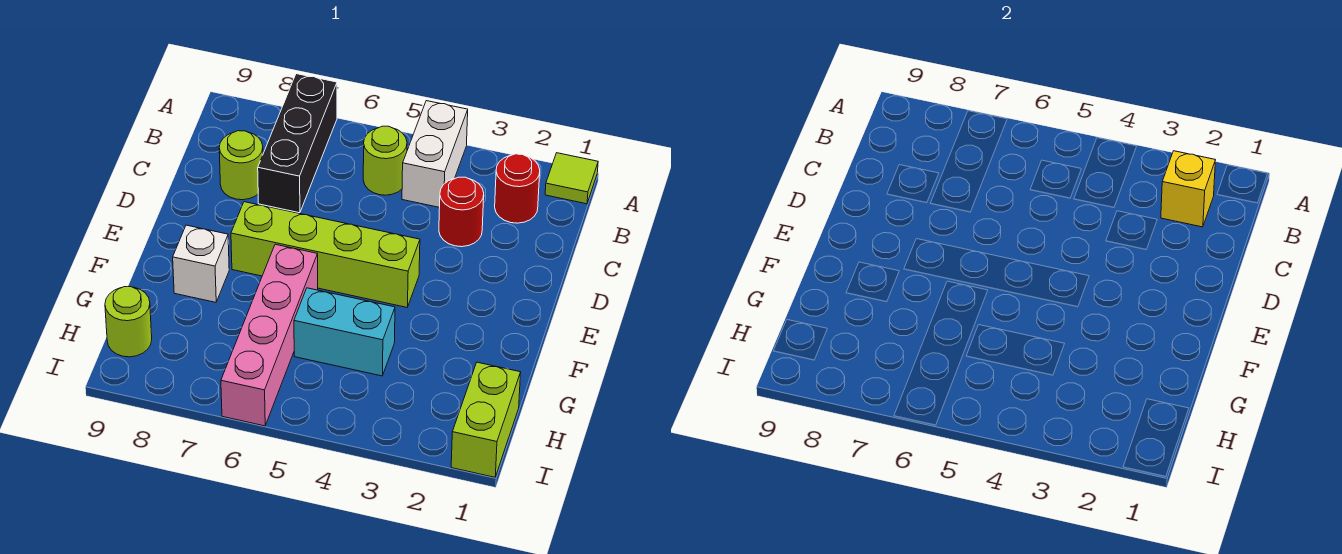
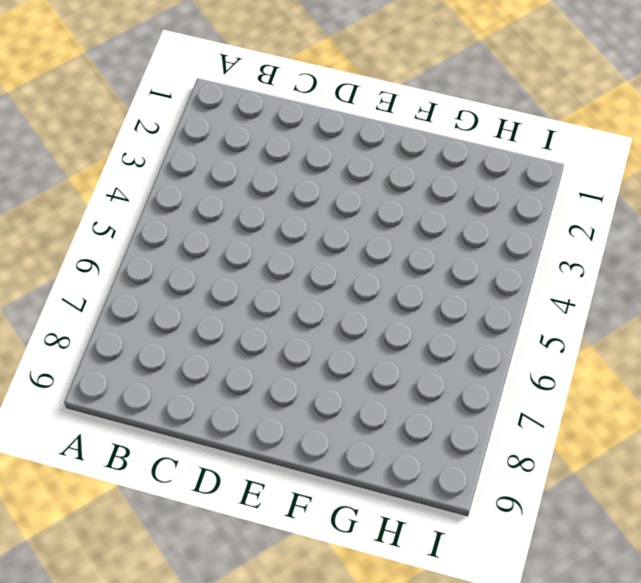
none -> lime tile A1 level 1
none -> white brick A4:B4 level 1
none -> black brick A7:C7 level 1

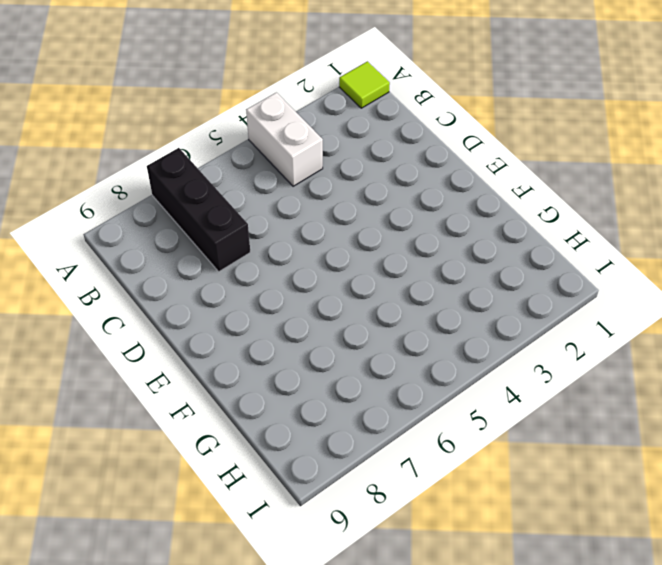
none -> red round brick B2 level 1
none -> lime round brick B5 level 1
none -> red round brick C3 level 1

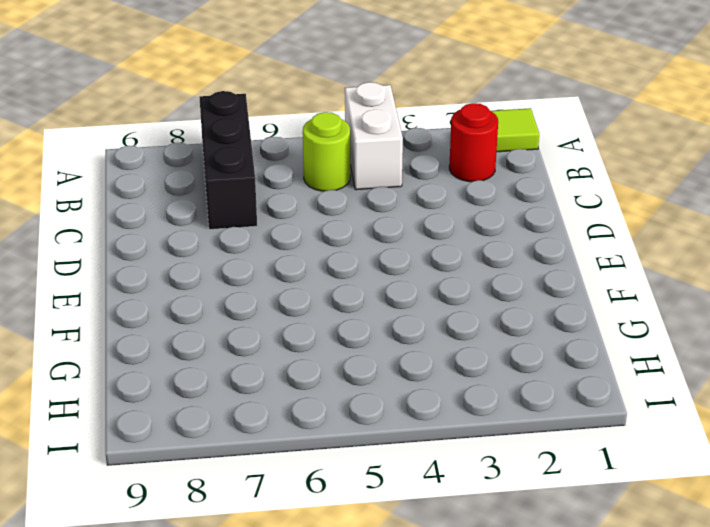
none -> red round brick C3 level 1
none -> lime round brick C8 level 1
none -> lime brick E4:E7 level 1

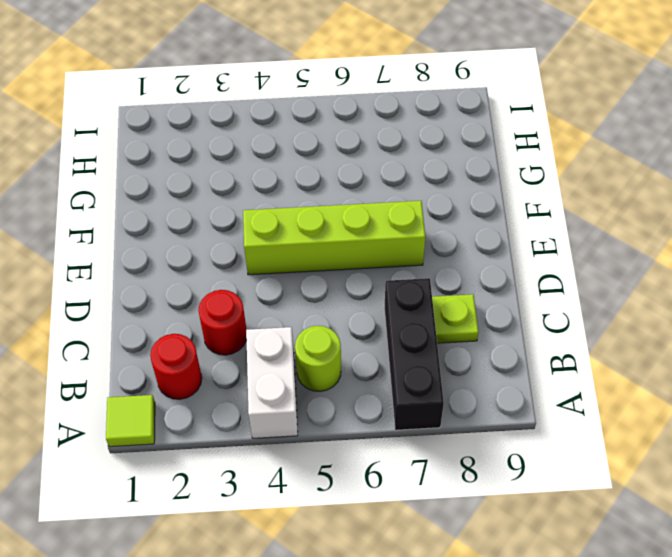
lime plate C8 level 1 -> lime round brick C8 level 1
none -> pink brick F6:I6 level 1
none -> white brick F8 level 1
none -> cyan brick G4:G5 level 1

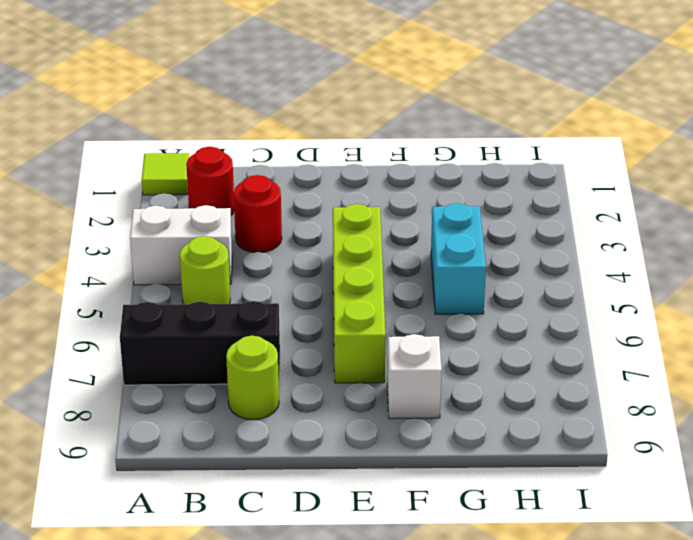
none -> pink brick F6:I6 level 1
none -> lime brick H1:I1 level 1
none -> lime round brick H9 level 1

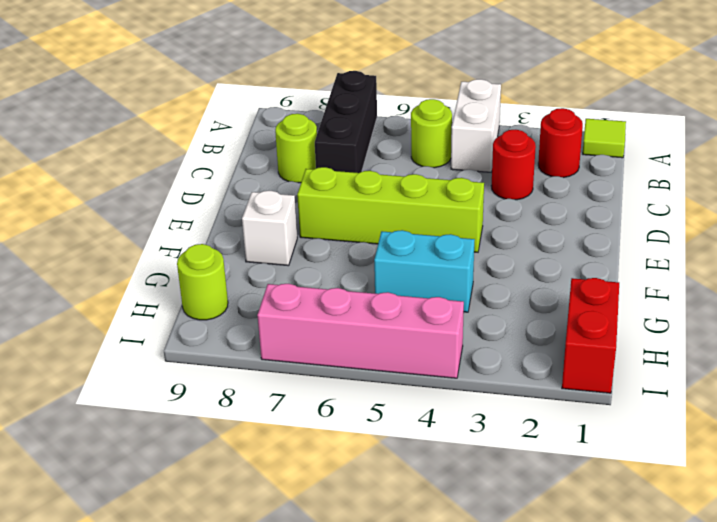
red brick H1:I1 level 1 -> lime brick H1:I1 level 1
pink brick I4:I7 level 1 -> pink brick F6:I6 level 1
none -> yellow brick B2 level 2

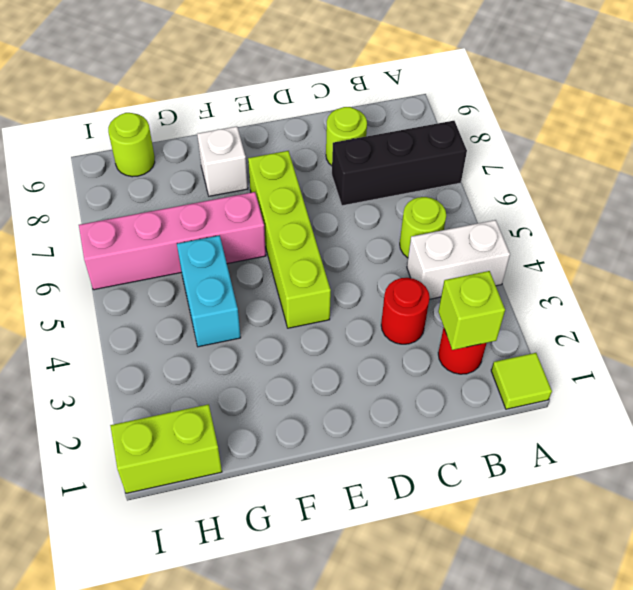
lime brick B2 level 2 -> yellow brick B2 level 2

